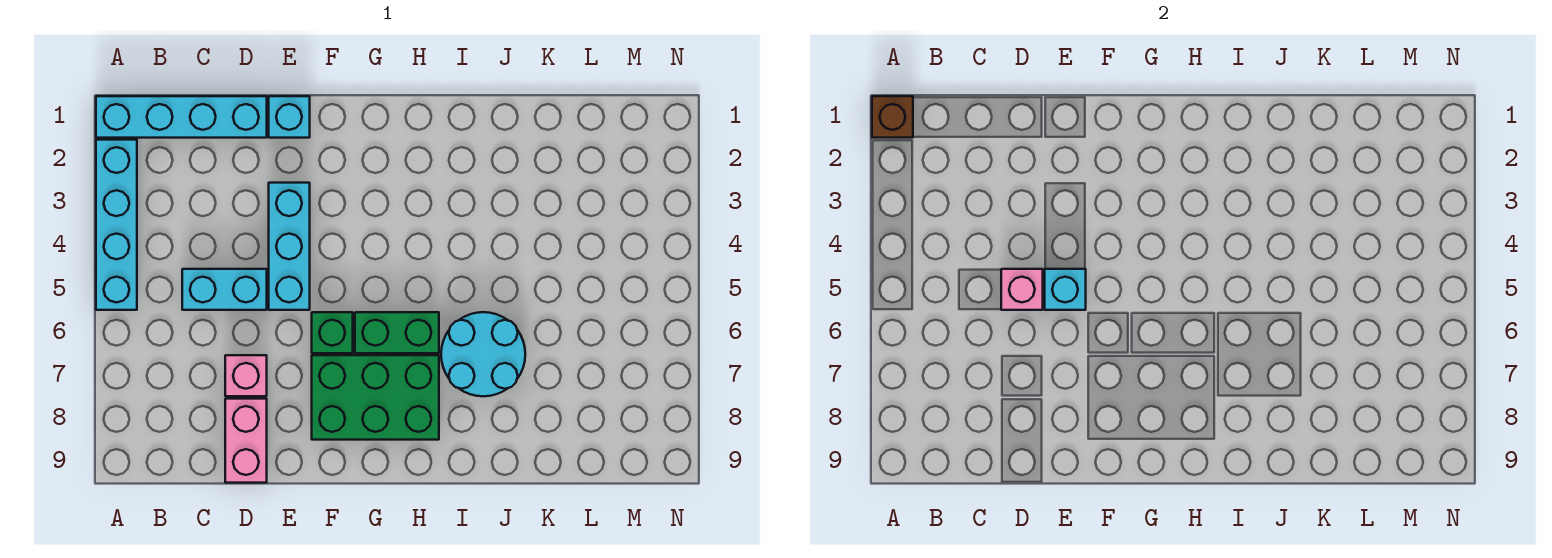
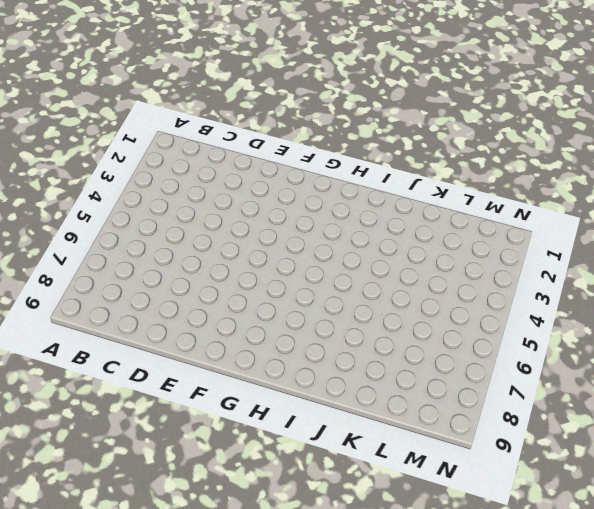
none -> cyan brick A1:D1 level 1
none -> cyan brick A2:A5 level 1
none -> cyan brick C5:D5 level 1

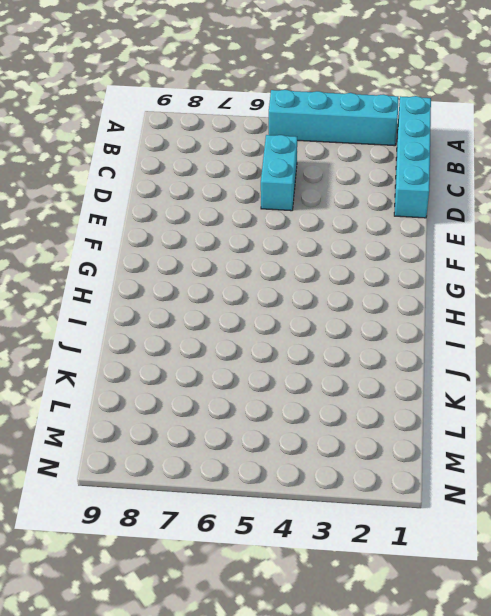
none -> pink brick D7 level 1
none -> pink brick D8:D9 level 1
none -> cyan brick E1 level 1

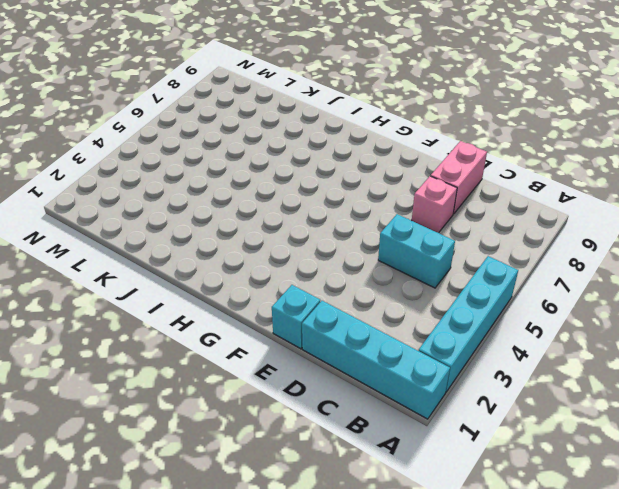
none -> cyan brick E3:E5 level 1
none -> green brick F6 level 1
none -> green brick F7:H8 level 1

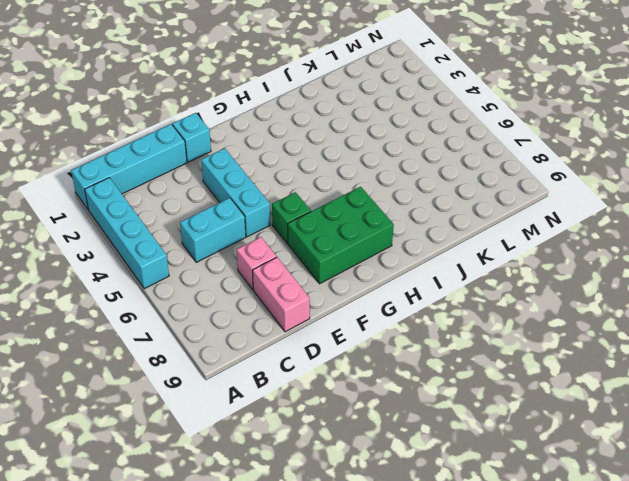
none -> green brick G6:H6 level 1
none -> cyan round brick I6:J7 level 1
none -> brown brick A1 level 2

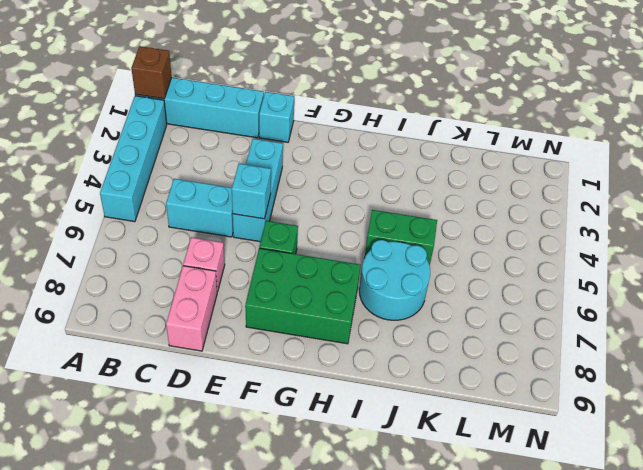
green brick I5:J5 level 1 -> green brick G6:H6 level 1
none -> pink brick D5 level 2

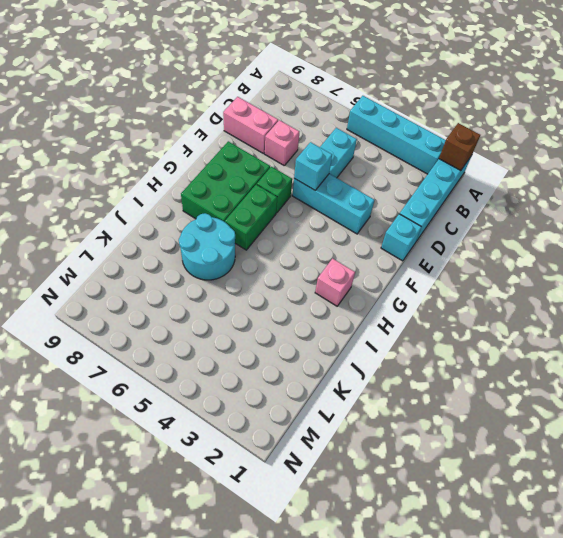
pink brick H2 level 1 -> pink brick D5 level 2

